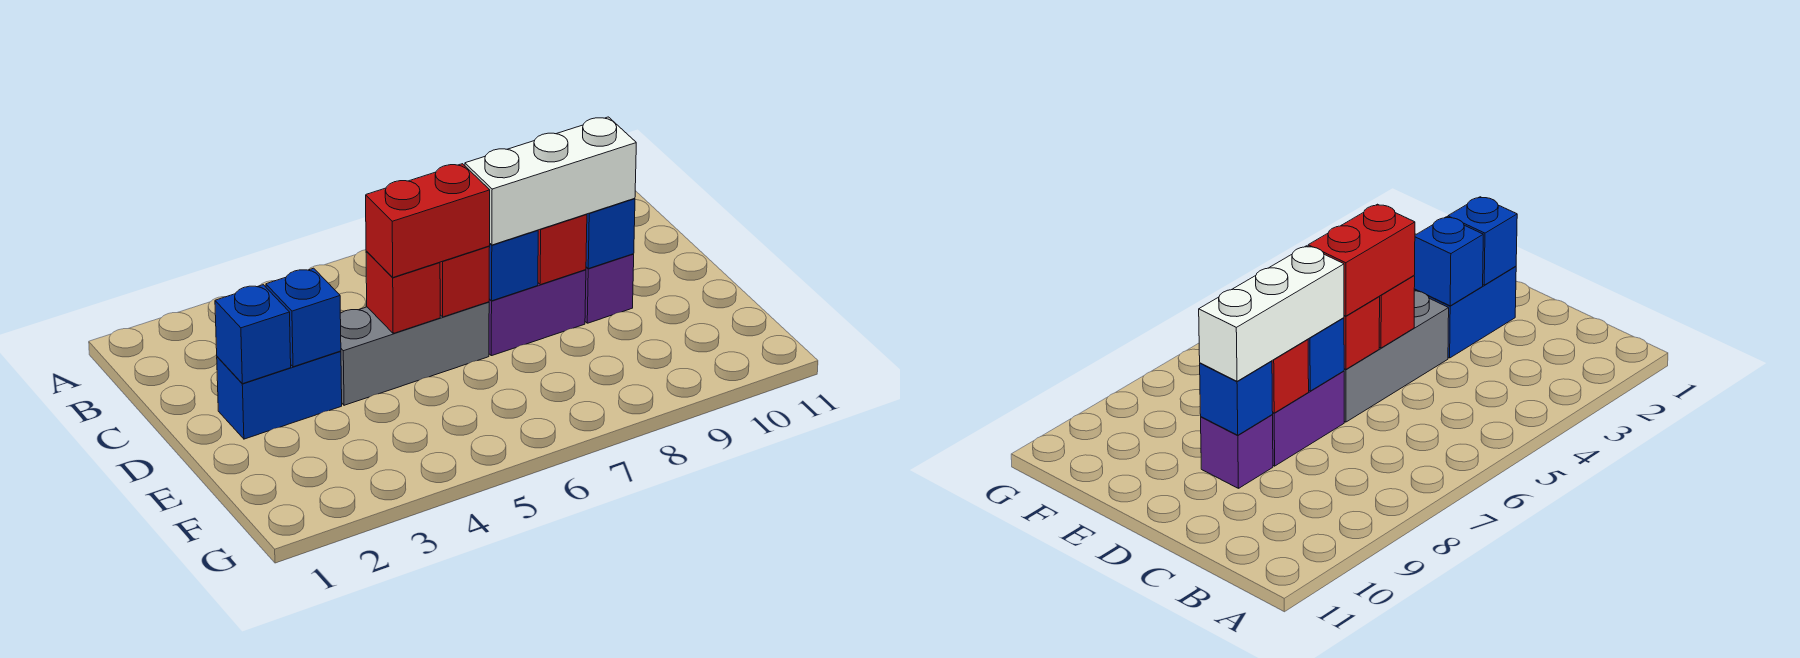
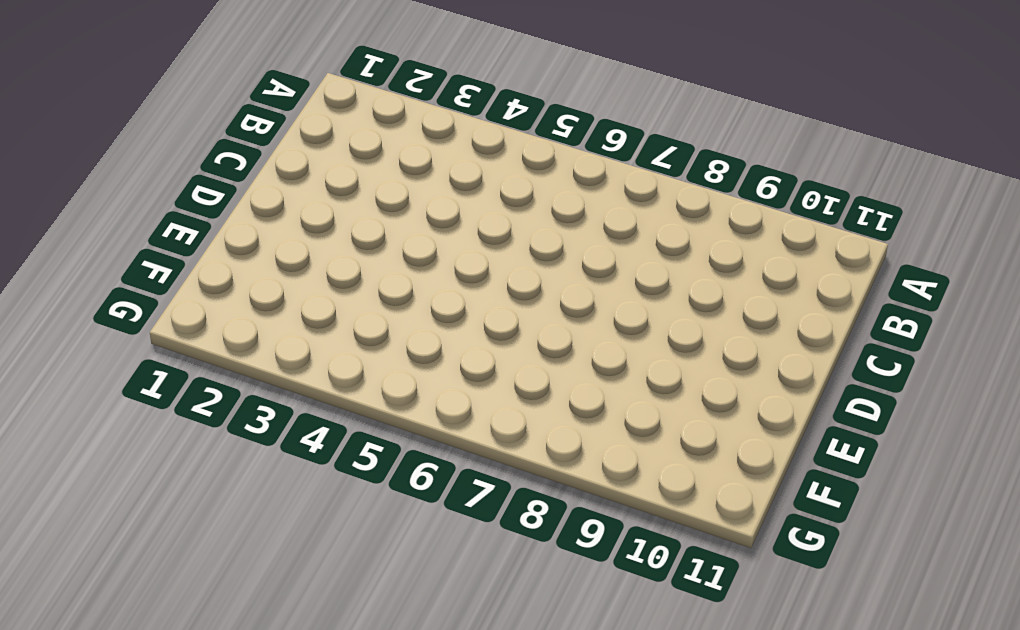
none -> blue brick D2:D3 level 1
none -> grey brick D4:D6 level 1
none -> purple brick D7:D8 level 1

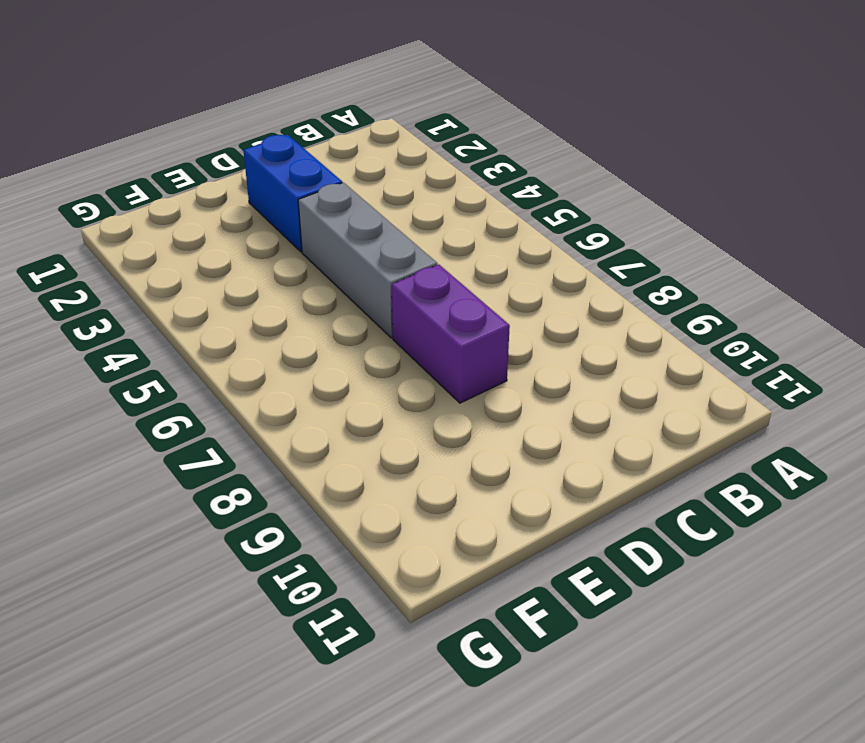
none -> purple brick D9 level 1
none -> blue brick D2 level 2
none -> blue brick D3 level 2

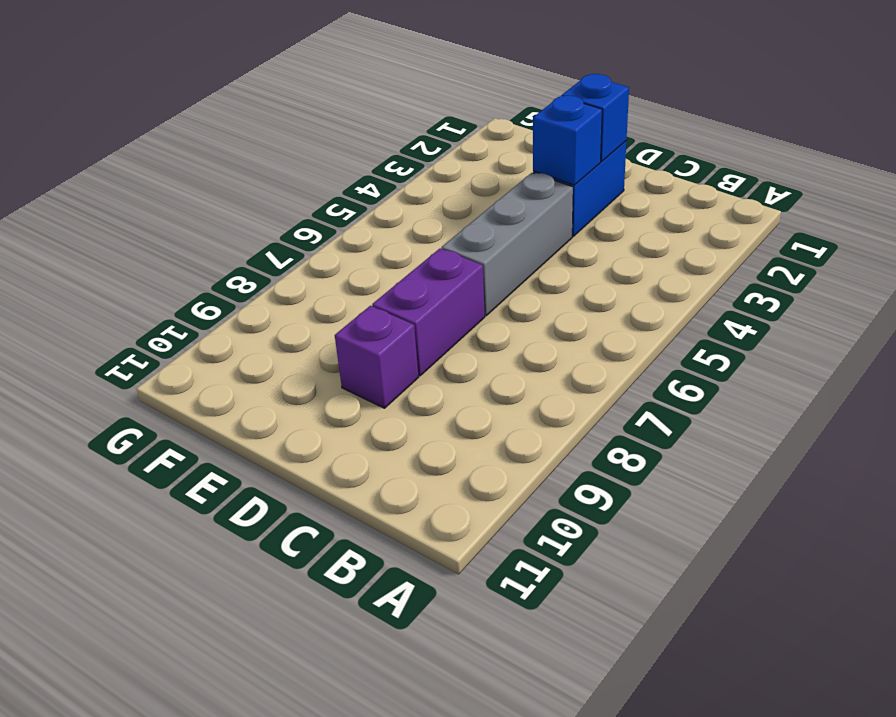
none -> red brick D5 level 2
none -> red brick D6 level 2
none -> blue brick D7 level 2

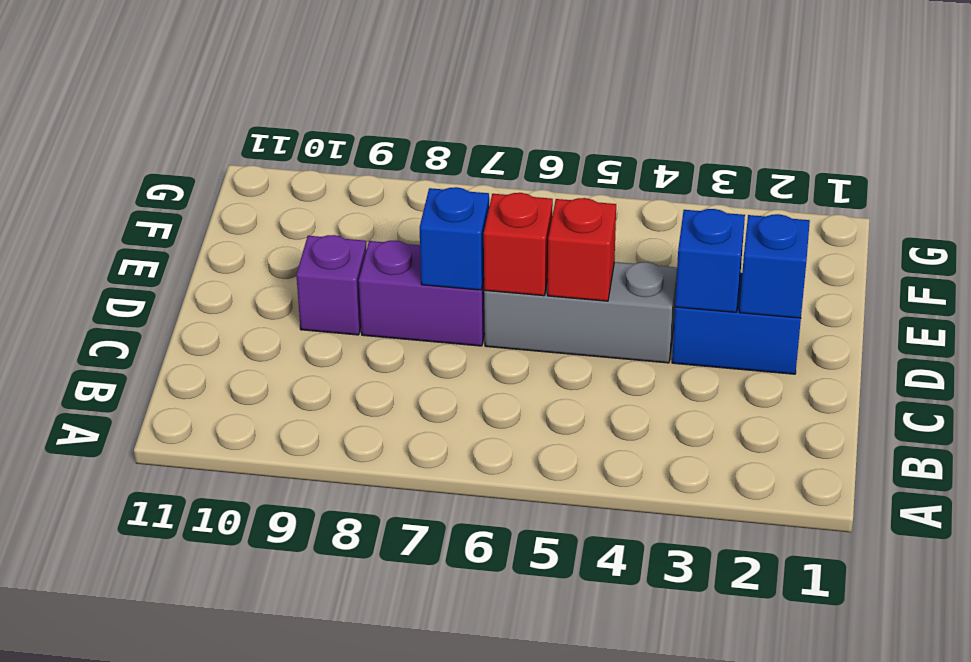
none -> red brick D8 level 2
none -> blue brick D9 level 2
none -> red brick D5:D6 level 3

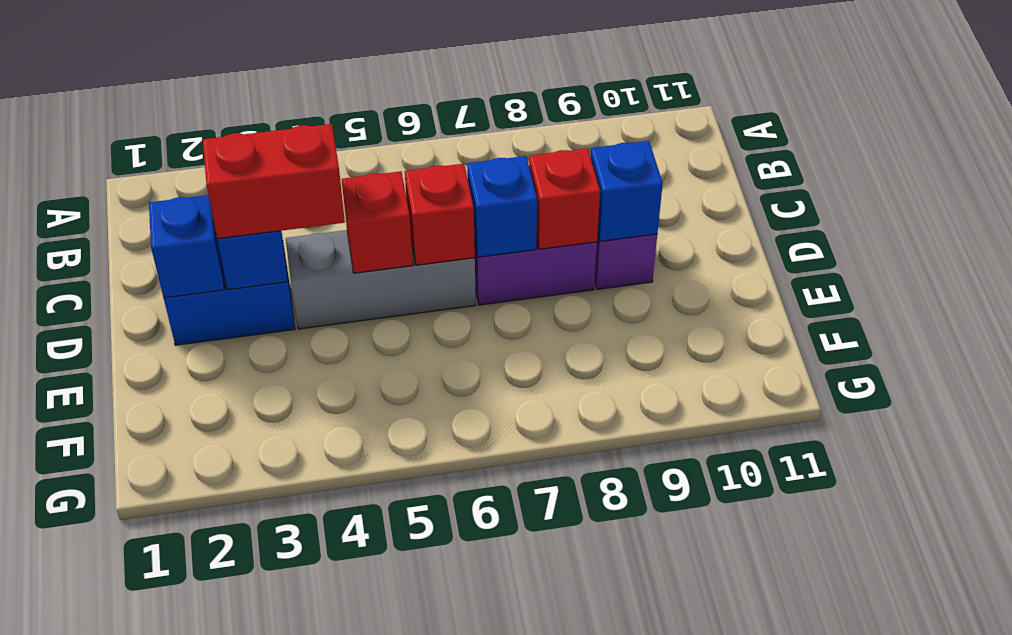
red brick D3:D4 level 3 -> red brick D5:D6 level 3
none -> white brick D7:D9 level 3

